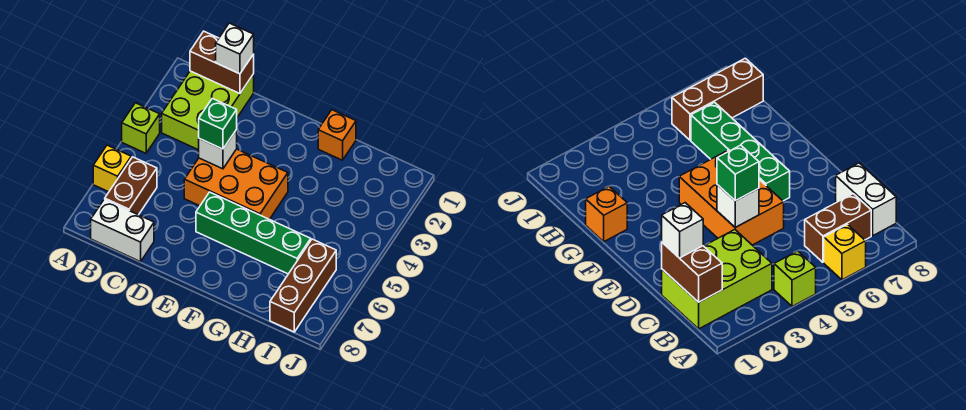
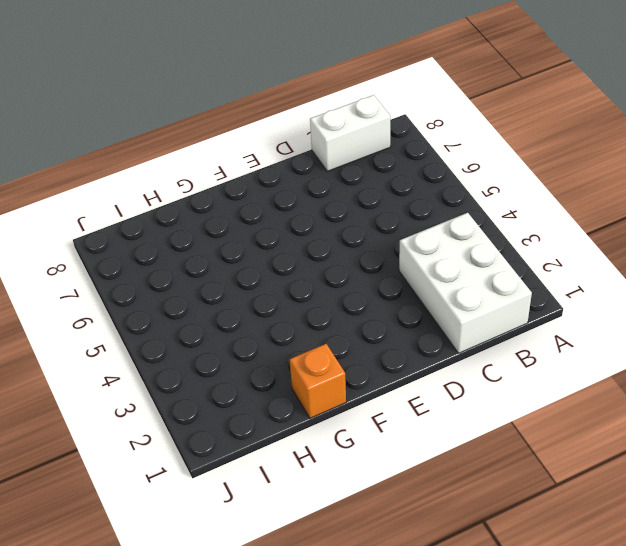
white brick B1:C3 level 1 -> lime brick B1:C3 level 1
none -> lime brick A4 level 1
none -> yellow brick A6 level 1
none -> brown brick B6:B7 level 1

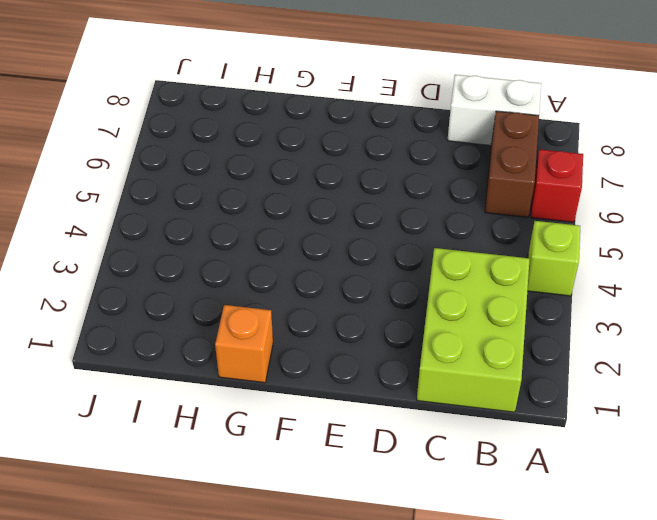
red brick A6 level 1 -> yellow brick A6 level 1
none -> orange brick D4:F5 level 1
none -> green brick E6:H6 level 1
none -> brown brick I6:I8 level 1

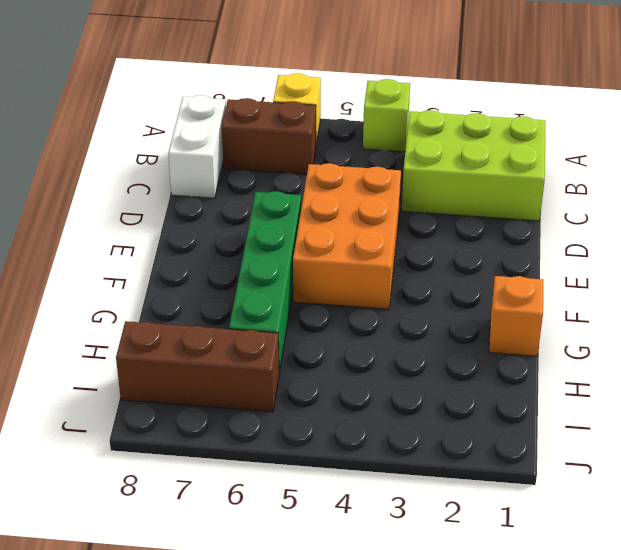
none -> brown brick B1:C1 level 2
none -> white brick D4 level 2
none -> white brick C1 level 3

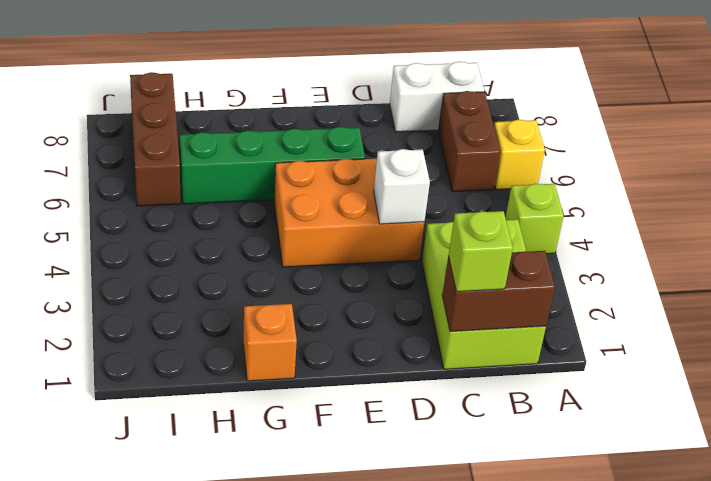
lime brick C1 level 3 -> white brick C1 level 3
none -> green brick D4 level 3

